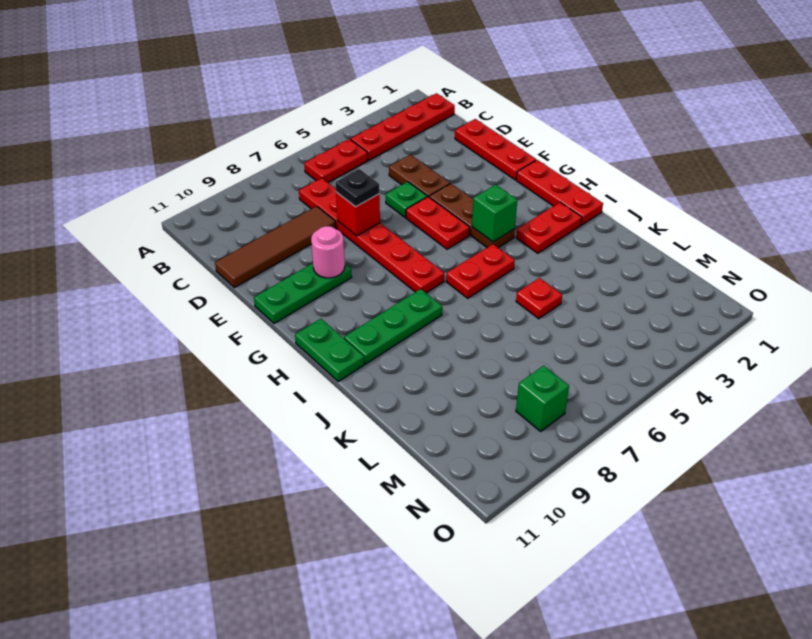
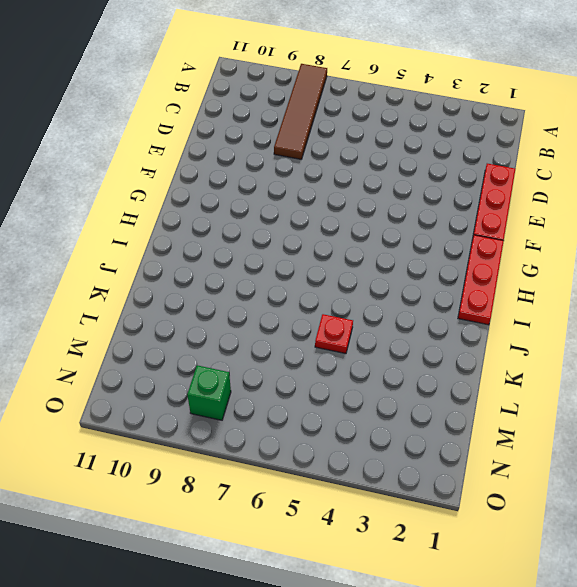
brown tile A8:D8 level 1 -> brown tile D8:D11 level 1
none -> red plate B1:B4 level 1
none -> red plate B5:B6 level 1
none -> red plate C7:H7 level 1

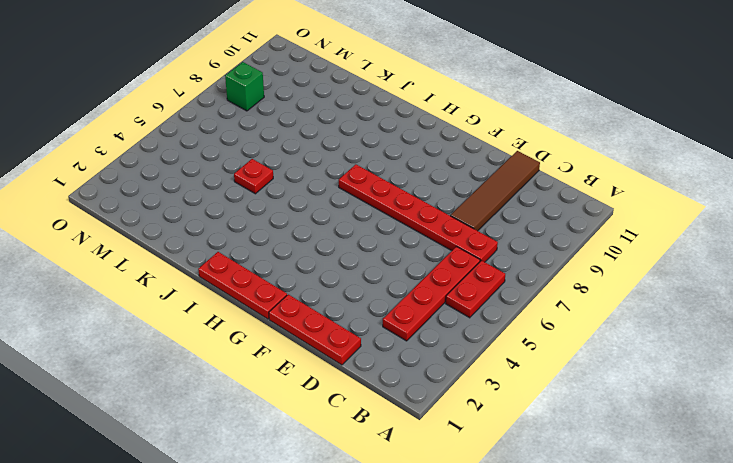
red plate C3:C6 level 1 -> red plate B1:B4 level 1
none -> brown plate D4:E4 level 1
none -> green plate E5 level 1
none -> brown plate F4:H4 level 1

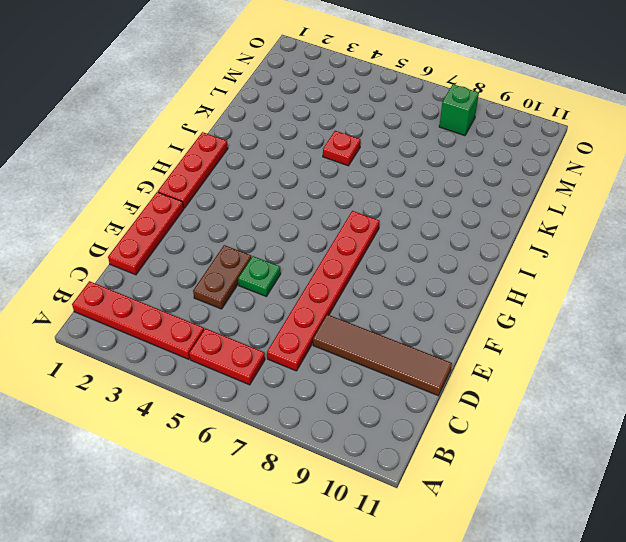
none -> brown plate F4:H4 level 1
none -> red plate F5:G5 level 1
none -> green plate F9:F11 level 1

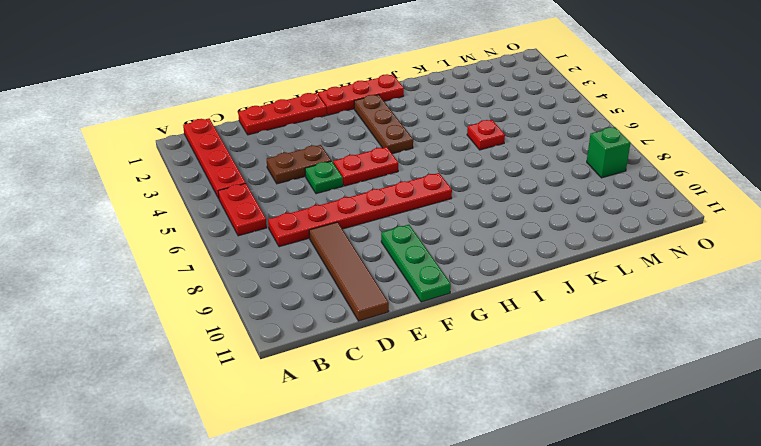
brown plate H2:H4 level 1 -> brown plate F4:H4 level 1
none -> green plate H11:I11 level 1
none -> red plate I2:I3 level 1
none -> red plate I5:I6 level 1

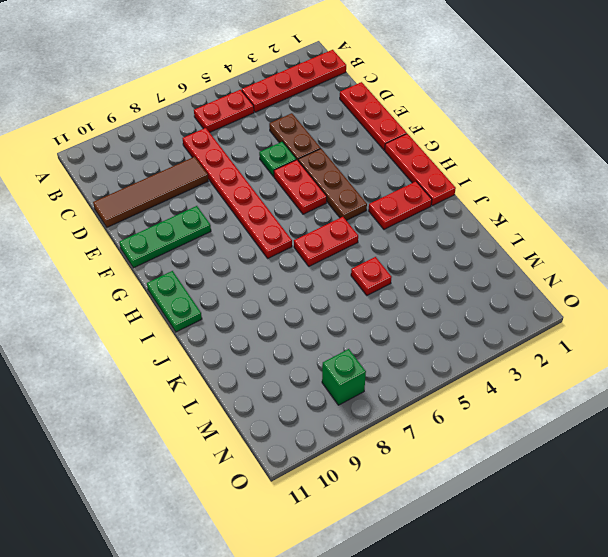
none -> green plate I8:I10 level 1
none -> red brick E7 level 2
none -> pink round brick F9 level 2

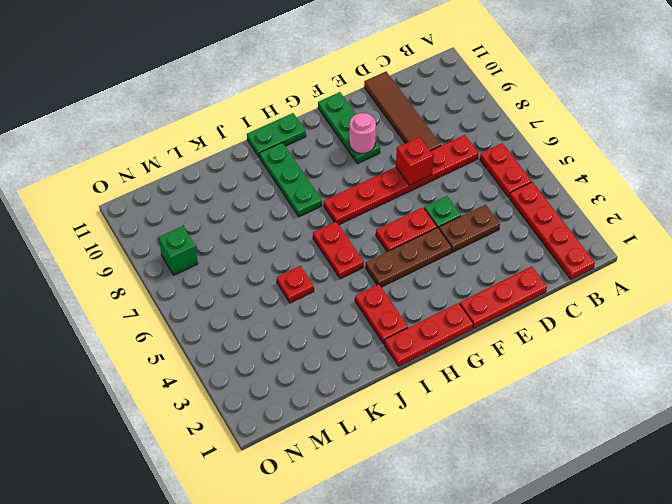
none -> green brick H4 level 2
none -> black plate E7 level 3

